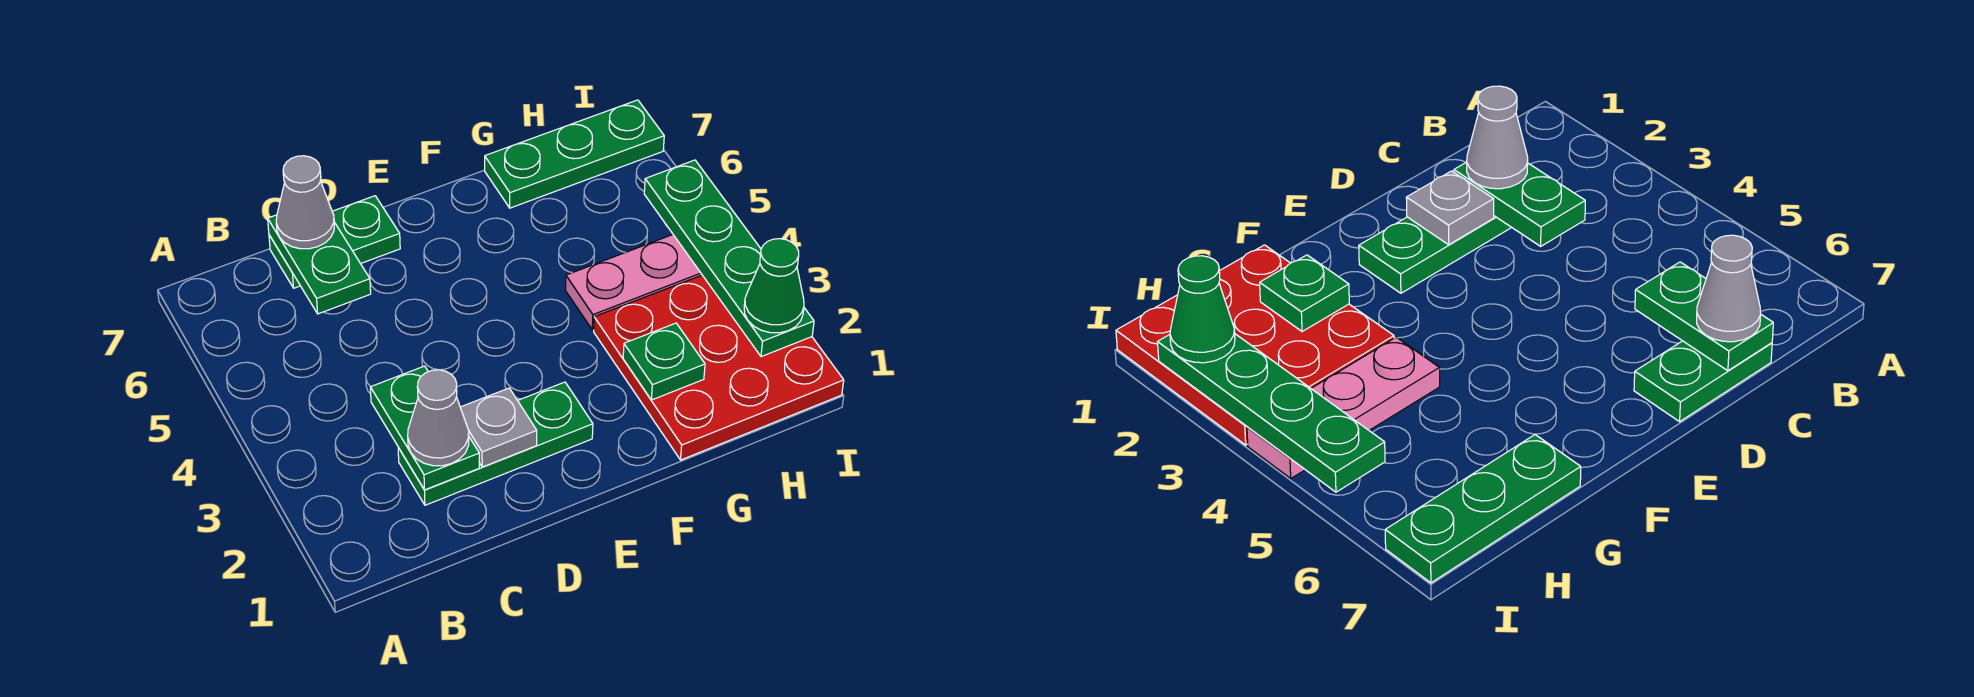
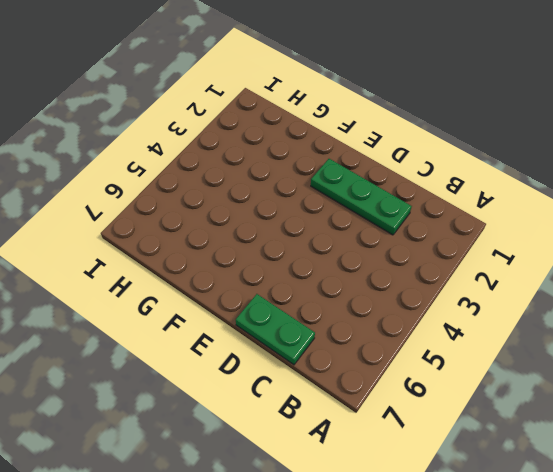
none -> red plate G1:I3 level 1
none -> pink plate G4:I4 level 1
none -> green plate G7:I7 level 1

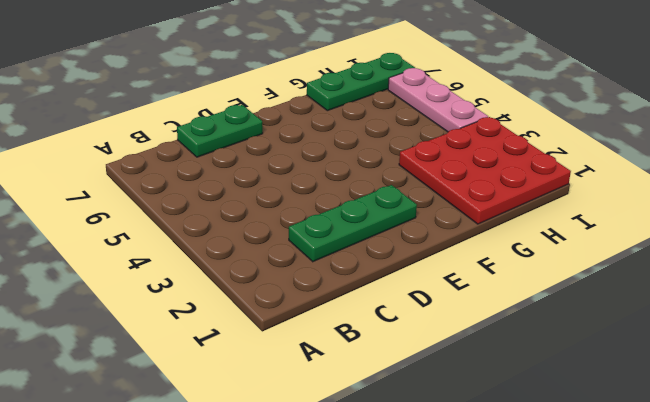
pink plate I4:I6 level 1 -> pink plate G4:I4 level 1
none -> green plate C2:C3 level 2
none -> green plate C6:C7 level 2
none -> grey plate D2 level 2

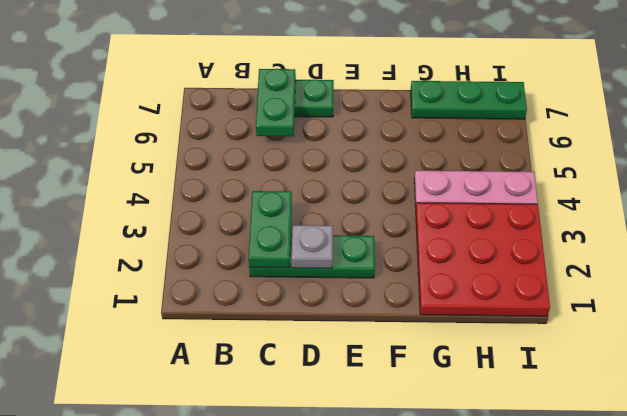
none -> green plate G2 level 2
none -> green plate I2:I5 level 2
none -> grey cone C2 level 3

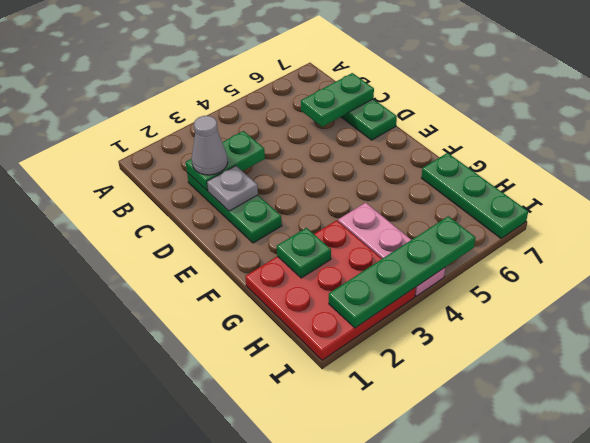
none -> grey cone C7 level 3
none -> green cone I2 level 3

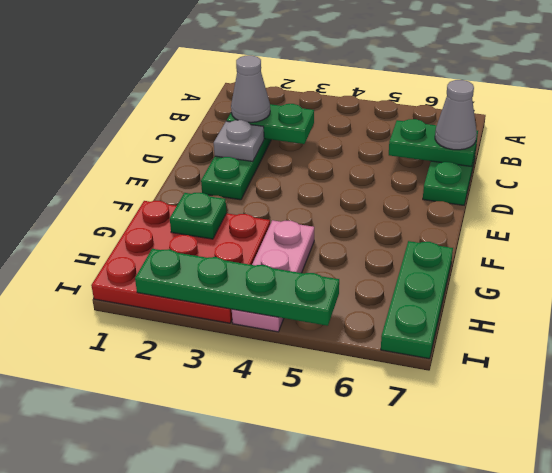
none -> green cone I2 level 3

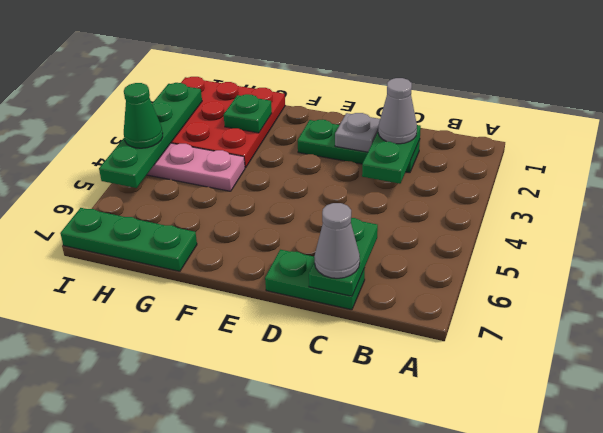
green cone I4 level 3 -> green cone I2 level 3

